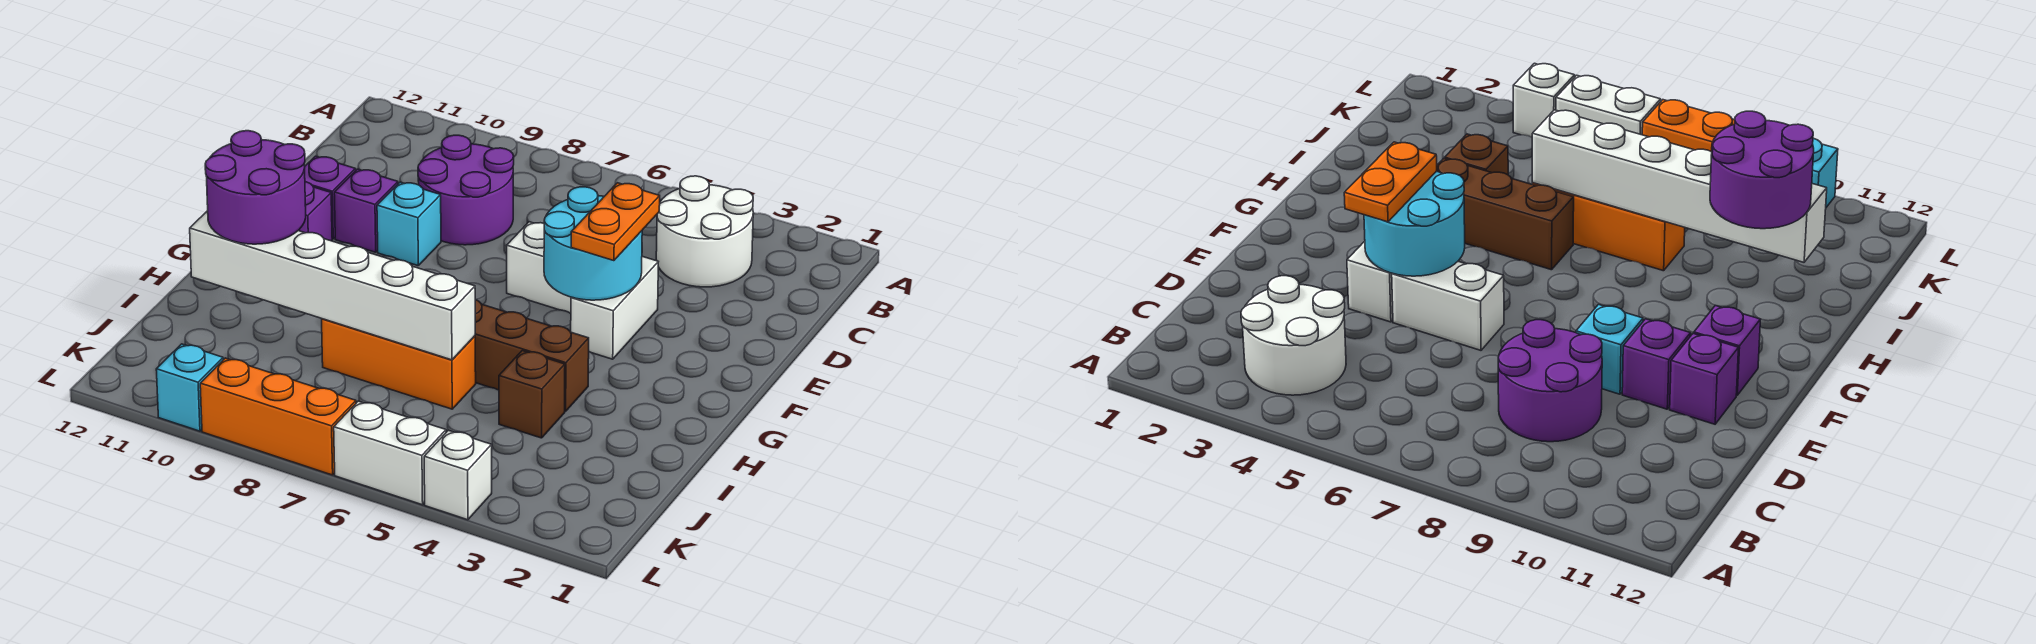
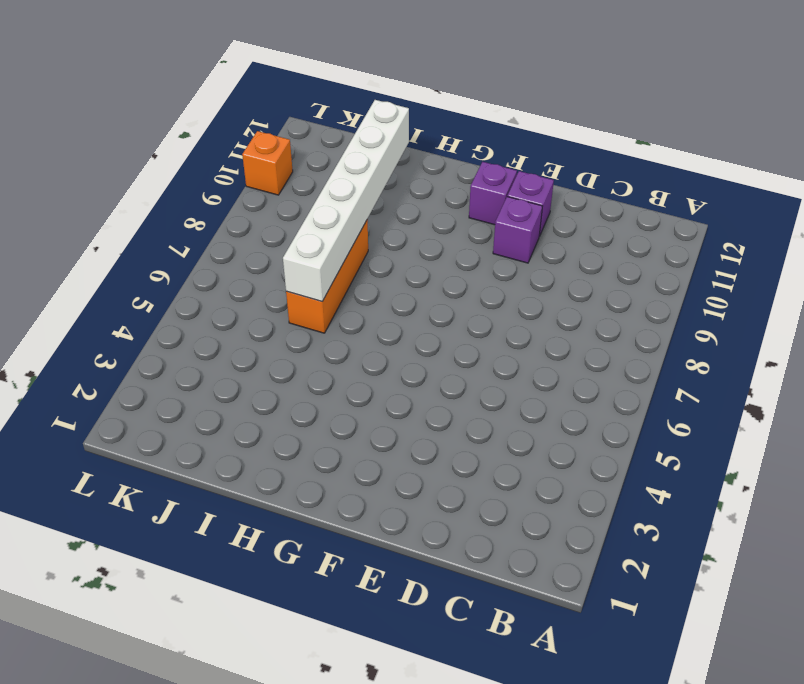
orange brick L10 level 1 -> cyan brick L10 level 1
none -> white round brick B3:C4 level 1
none -> purple round brick C8:D9 level 1
none -> white brick E4:F4 level 1

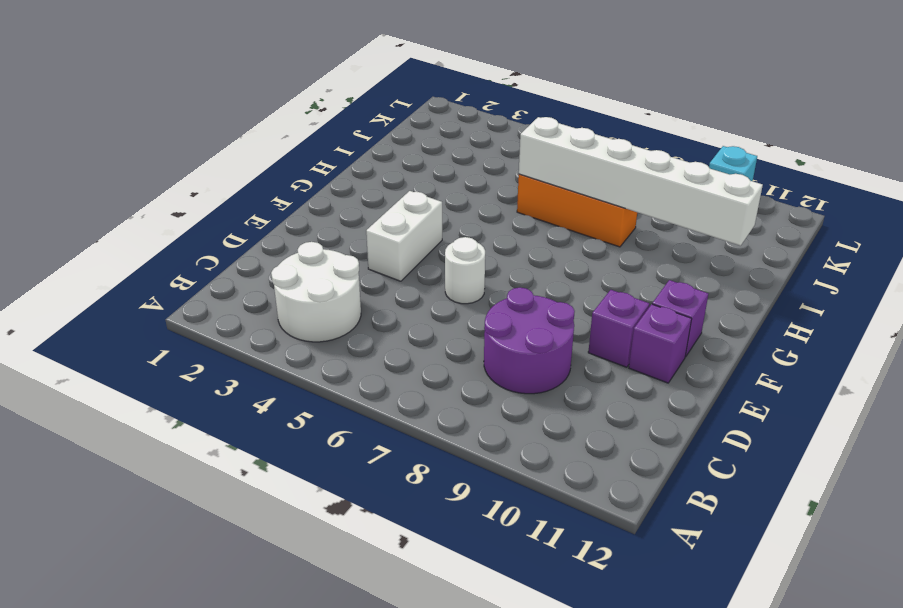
white round brick E6 level 1 -> white brick E5:E6 level 1
none -> cyan brick E9 level 1
none -> brown brick H4:H6 level 1
none -> brown brick I4 level 1

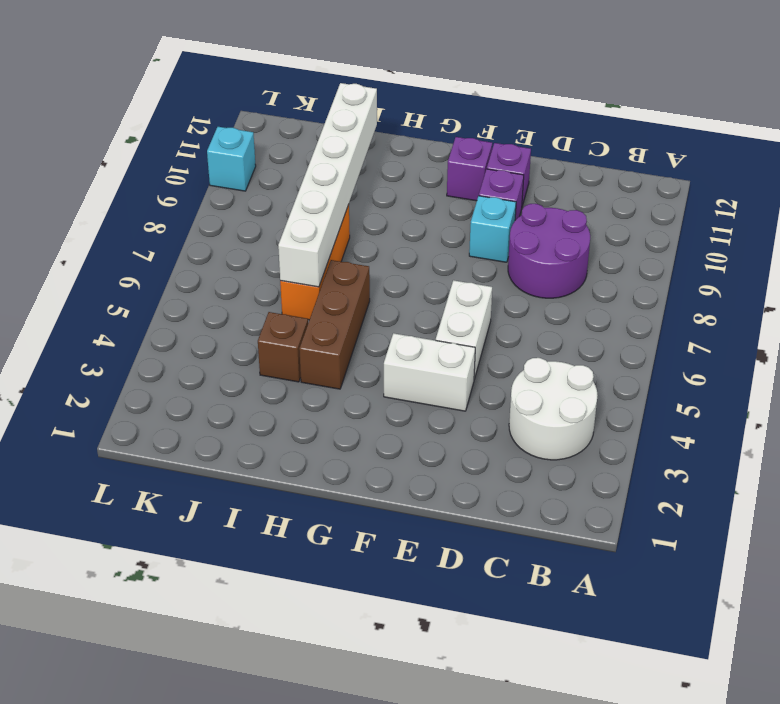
none -> white brick L4 level 1
none -> white brick L5:L6 level 1
none -> orange brick L7:L9 level 1

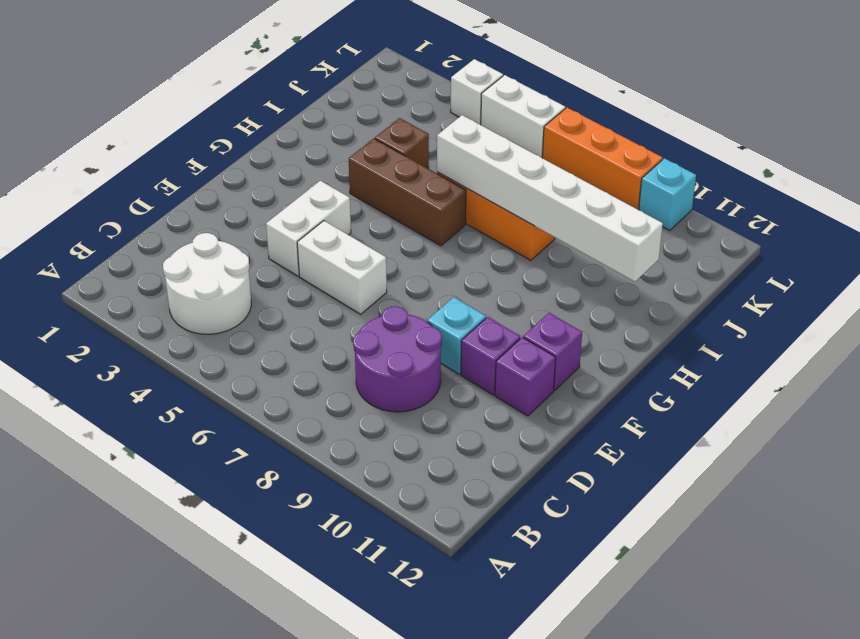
none -> cyan round brick E4:F5 level 2
none -> orange plate E4:F4 level 3
none -> purple round brick H10:I11 level 3

